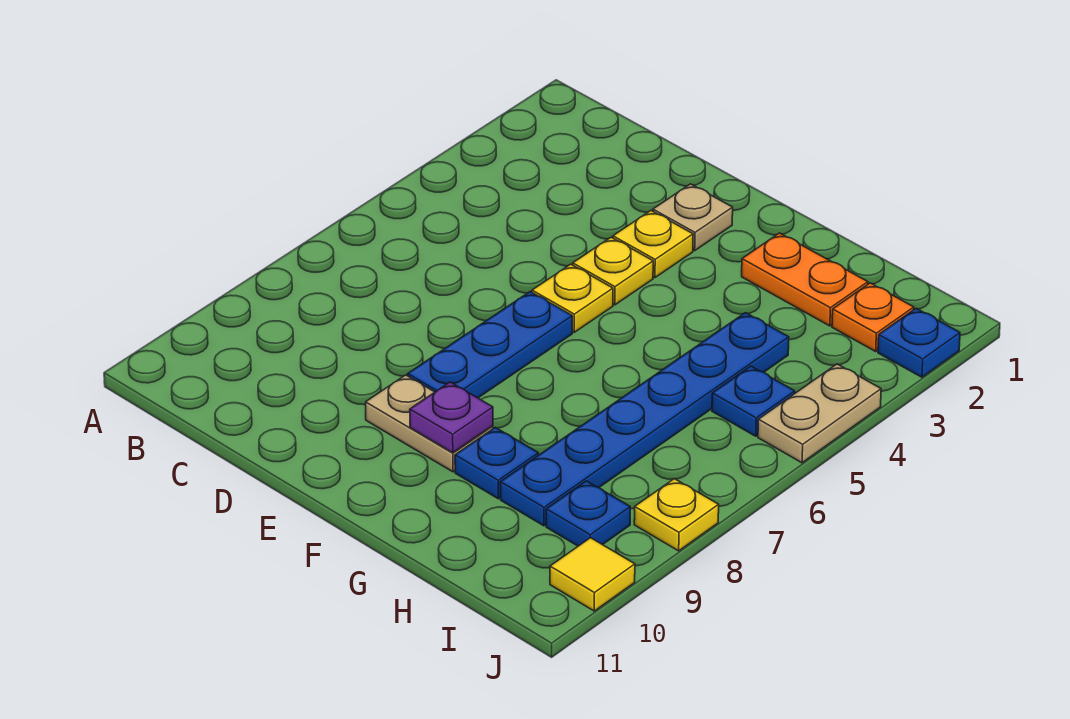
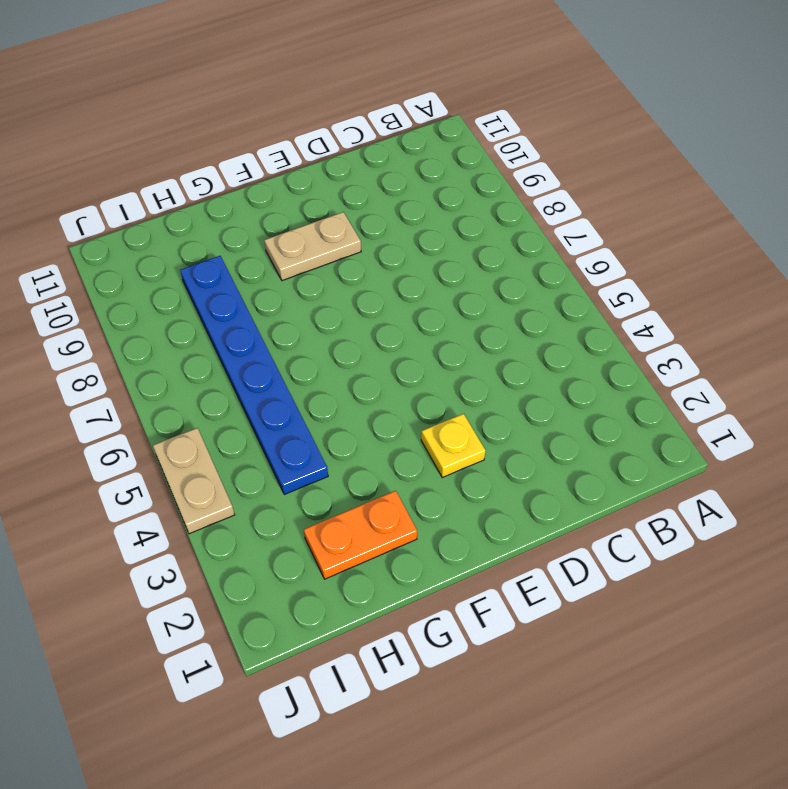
none -> tan plate E2 level 1
none -> yellow plate E4 level 1
none -> yellow plate E5 level 1

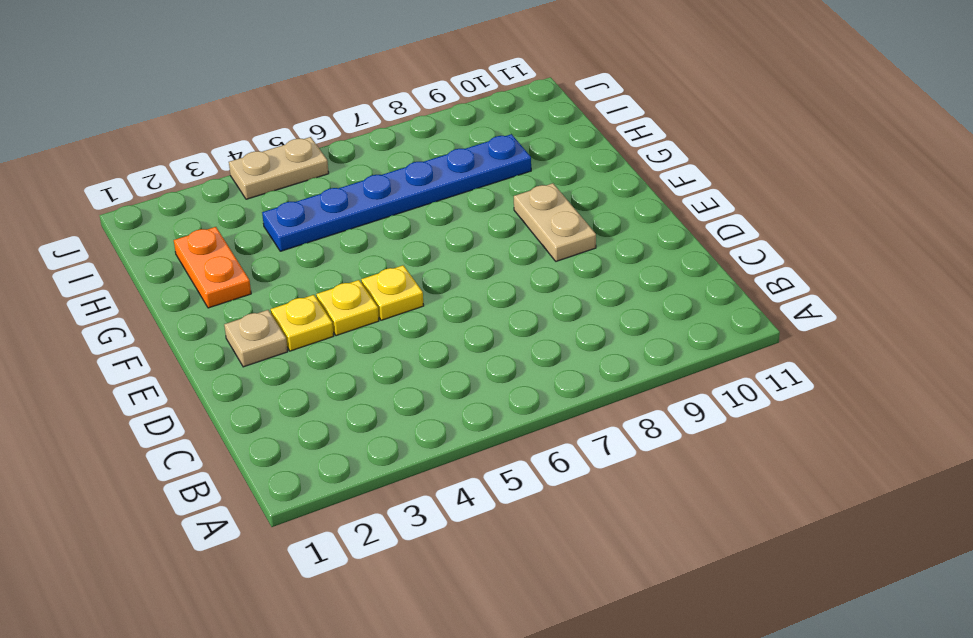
none -> blue plate E6:E8 level 1
none -> blue plate G9 level 1
none -> orange plate I2 level 1

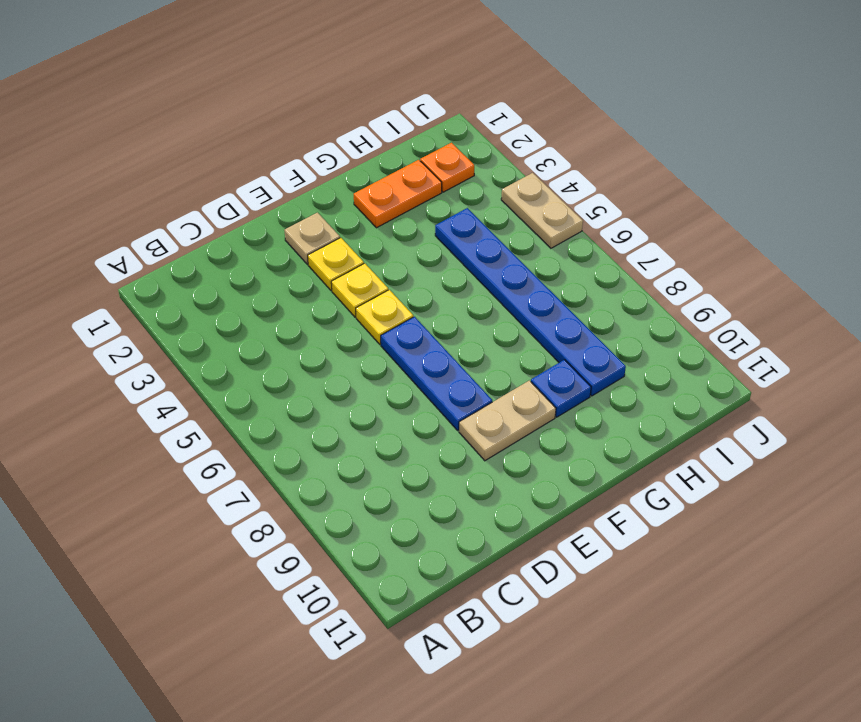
none -> blue plate I5 level 1
none -> blue plate I9 level 1
none -> blue plate J2 level 1

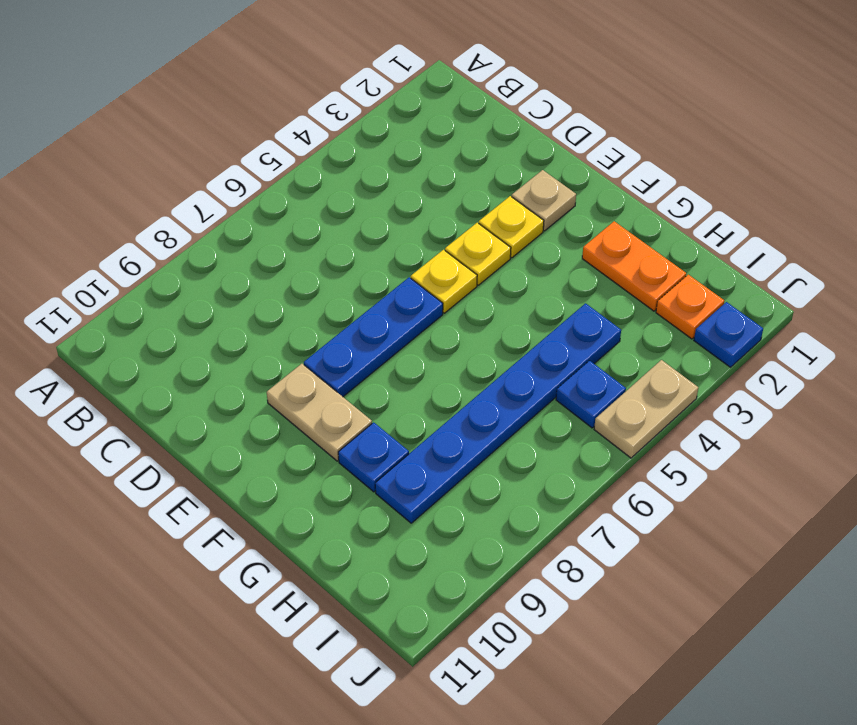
none -> blue plate I9 level 1
none -> yellow plate J8 level 1
none -> yellow tile J10 level 1

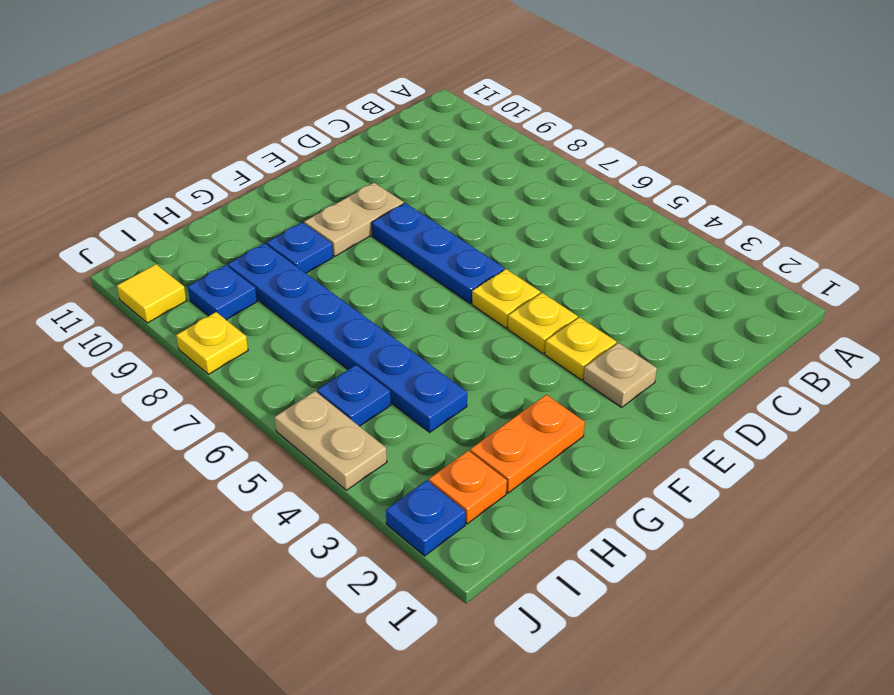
none -> purple plate F9 level 2

